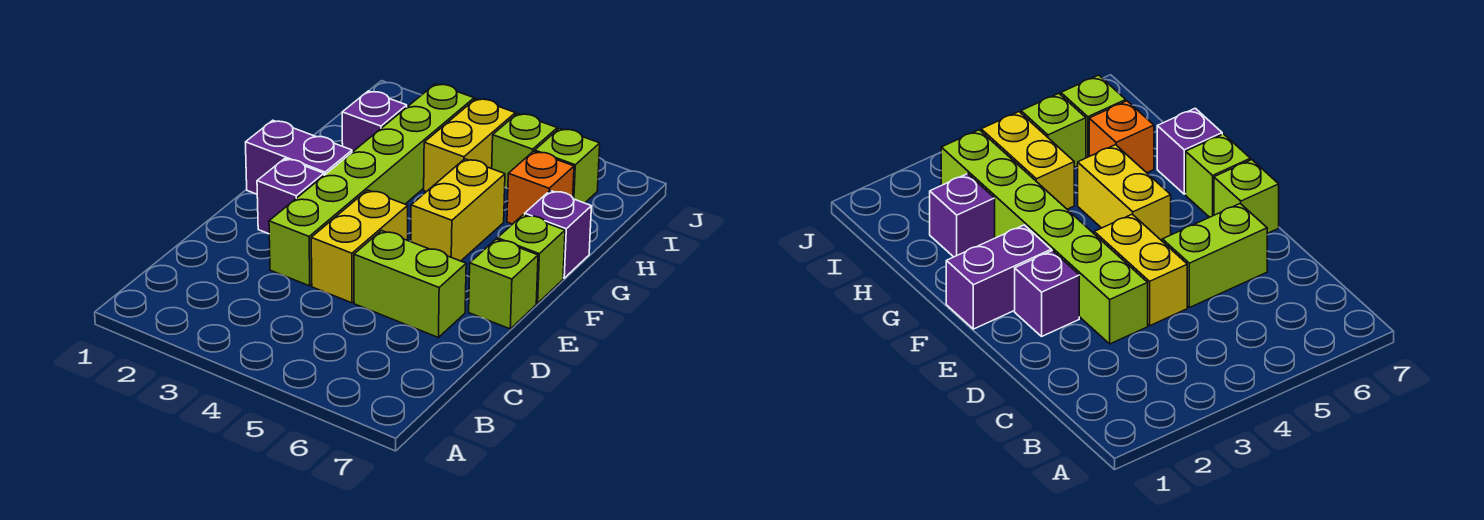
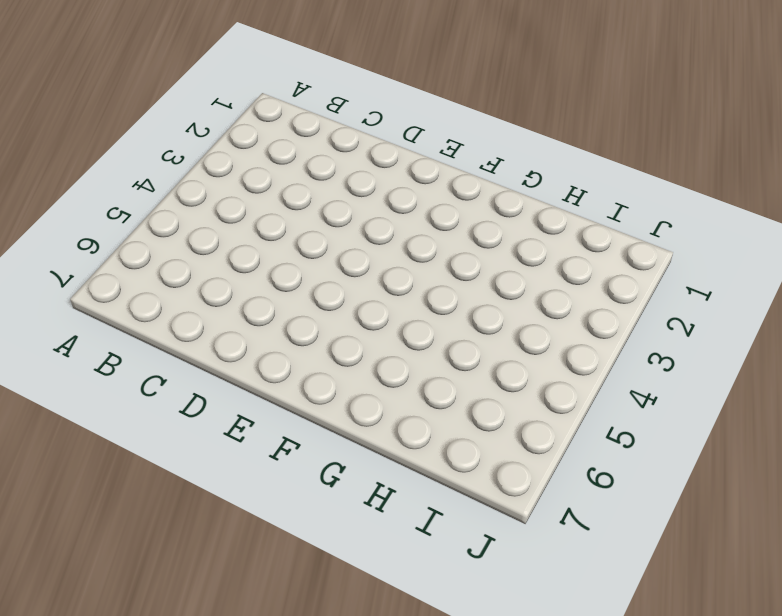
none -> lime brick D3:I3 level 1
none -> yellow brick D4:E4 level 1
none -> lime brick D5:D6 level 1

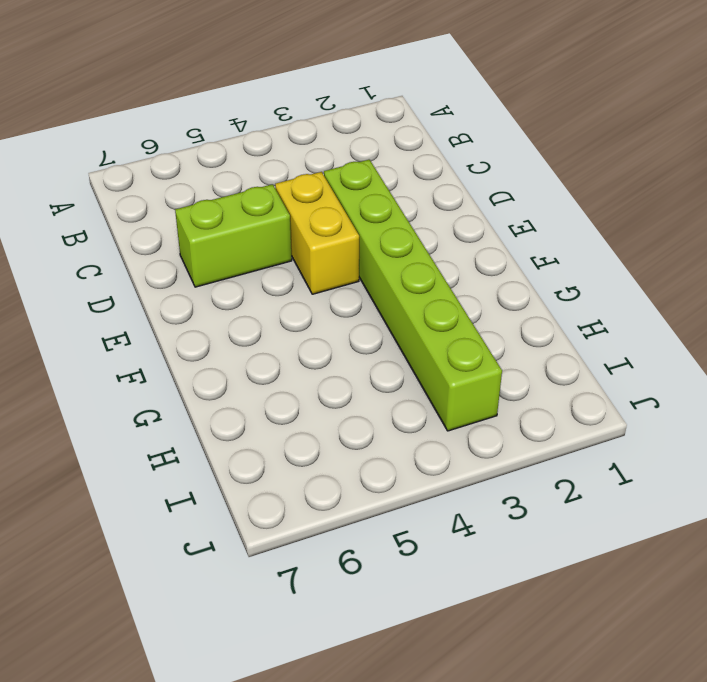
none -> purple brick E2 level 1
none -> lime brick E7 level 1
none -> purple brick F1:F2 level 1

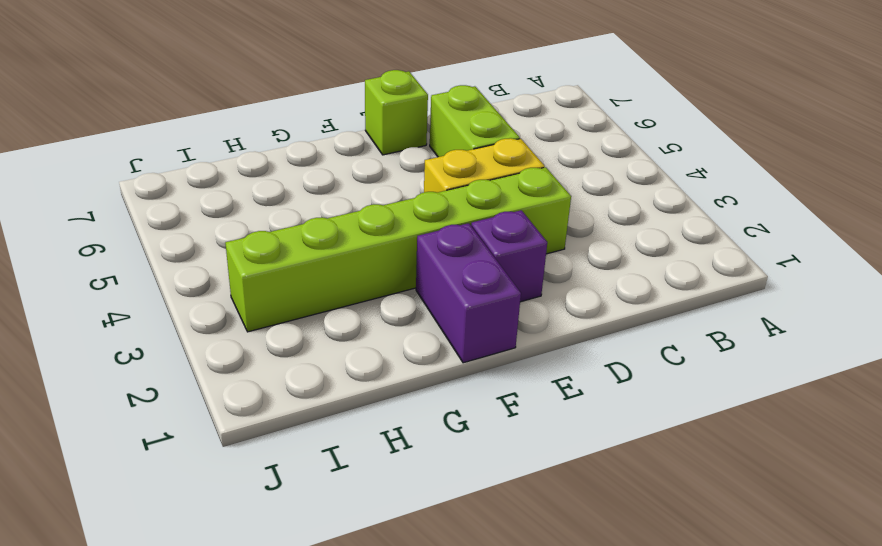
none -> yellow brick F5:G5 level 1
none -> lime brick F7 level 1
none -> purple brick G7 level 1

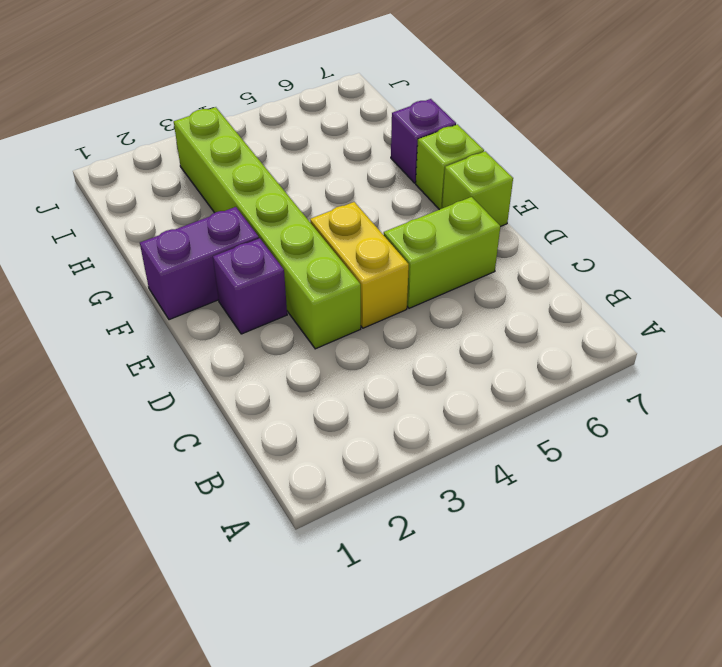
none -> yellow brick F5:G5 level 1
none -> purple brick H2 level 1
none -> yellow brick H4:I4 level 1

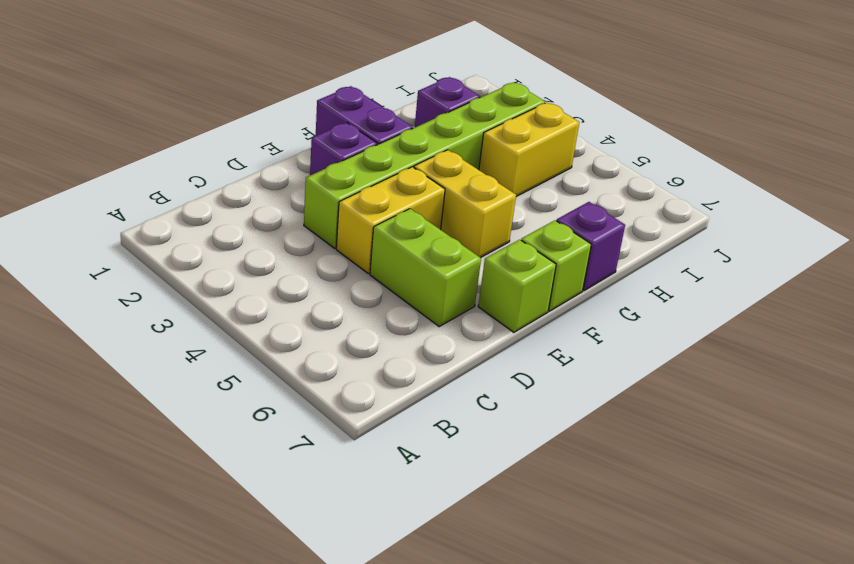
yellow brick F4:F5 level 1 -> yellow brick F5:G5 level 1
none -> orange brick H6 level 1
none -> lime brick I5 level 1
none -> lime brick I6 level 1

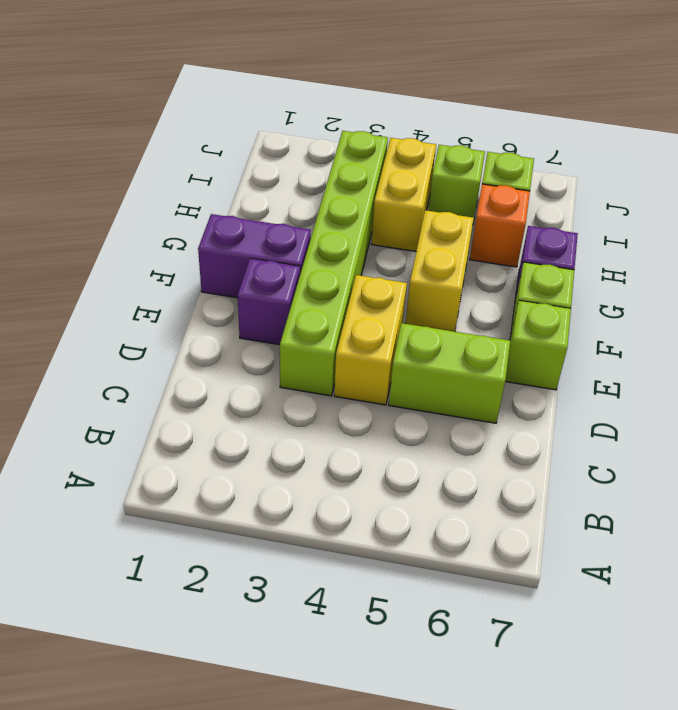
none -> purple brick H2 level 1

